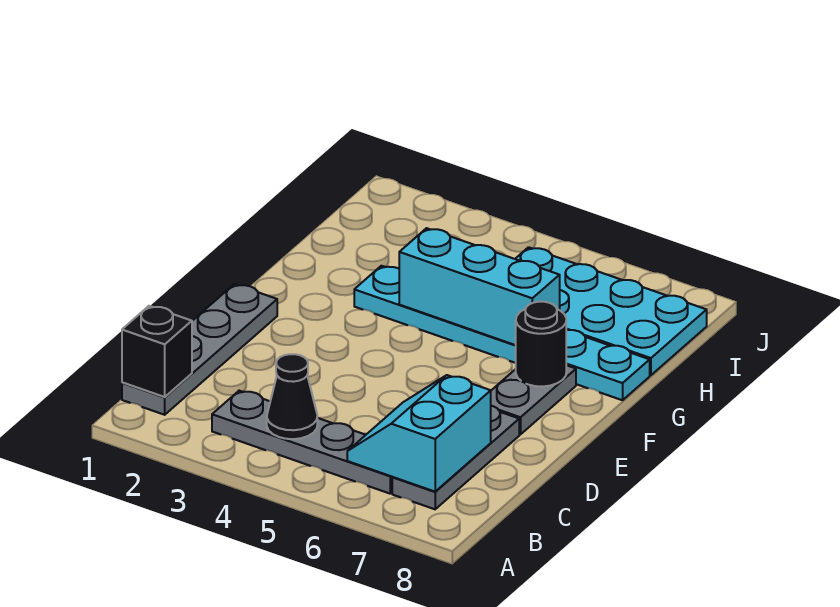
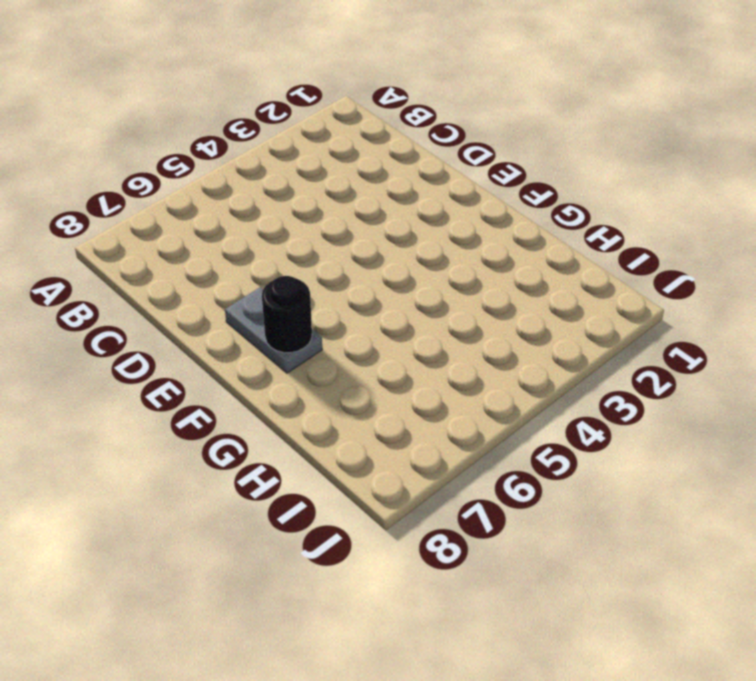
none -> grey plate B1:E1 level 1
none -> grey plate B3:B6 level 1

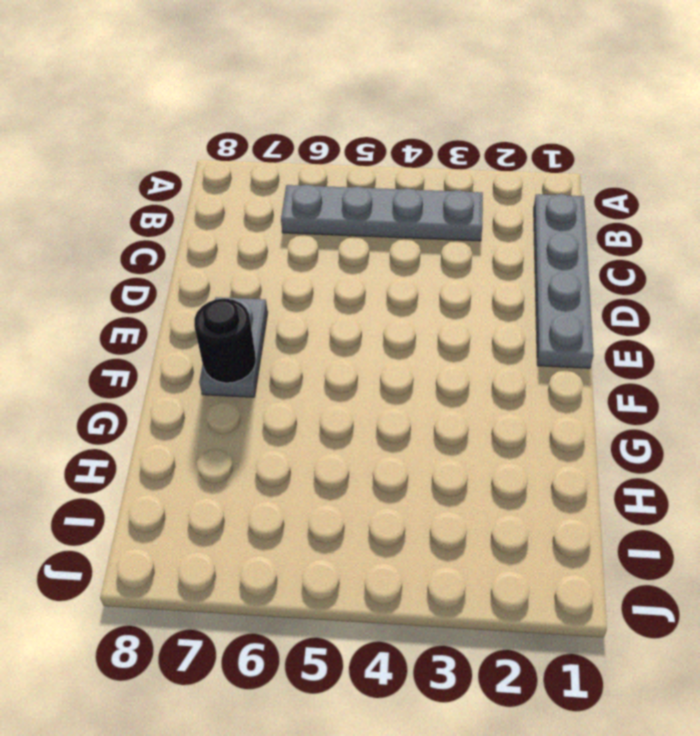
none -> grey plate B7:D7 level 1
none -> cyan plate G3:G8 level 1

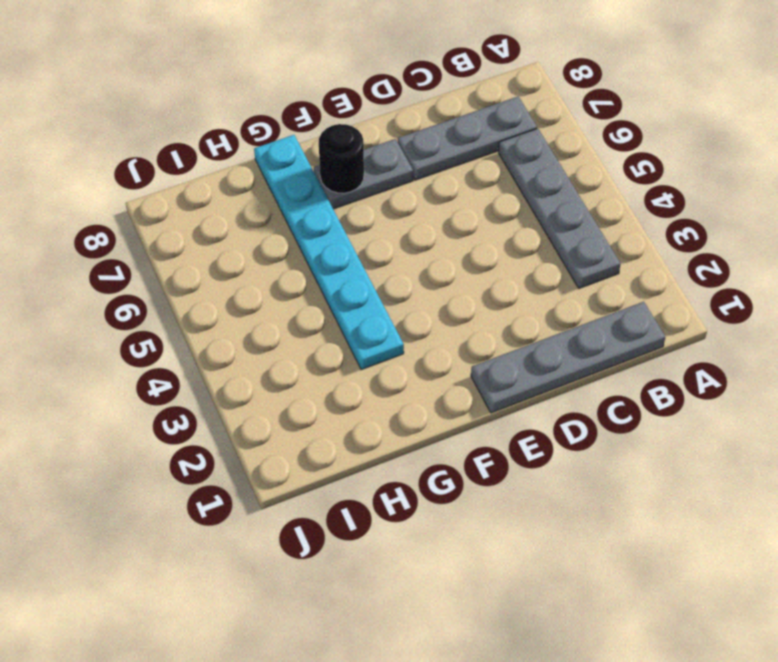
none -> cyan plate H5:I8 level 1
none -> black brick B1 level 2

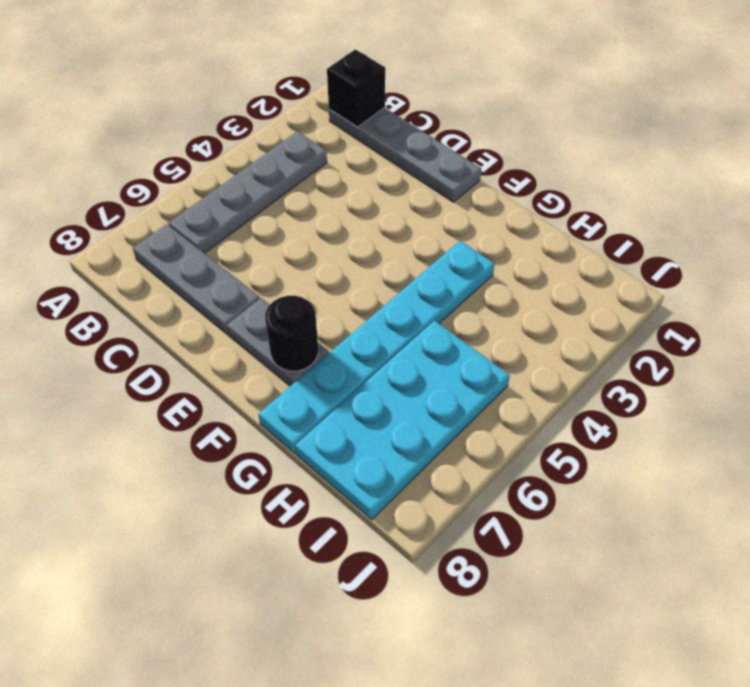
none -> black cone B4 level 2
none -> cyan slope B6:C7 level 2 top 7

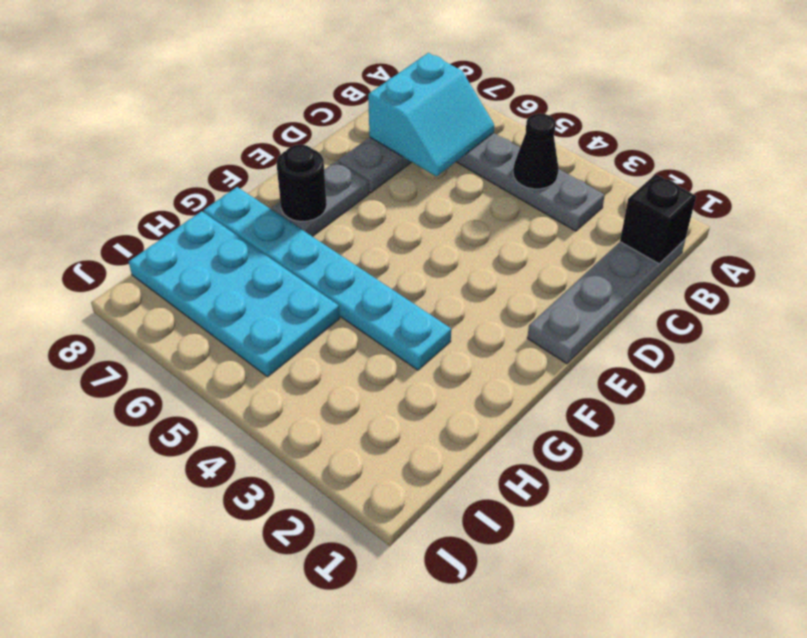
none -> cyan brick G4:G6 level 2

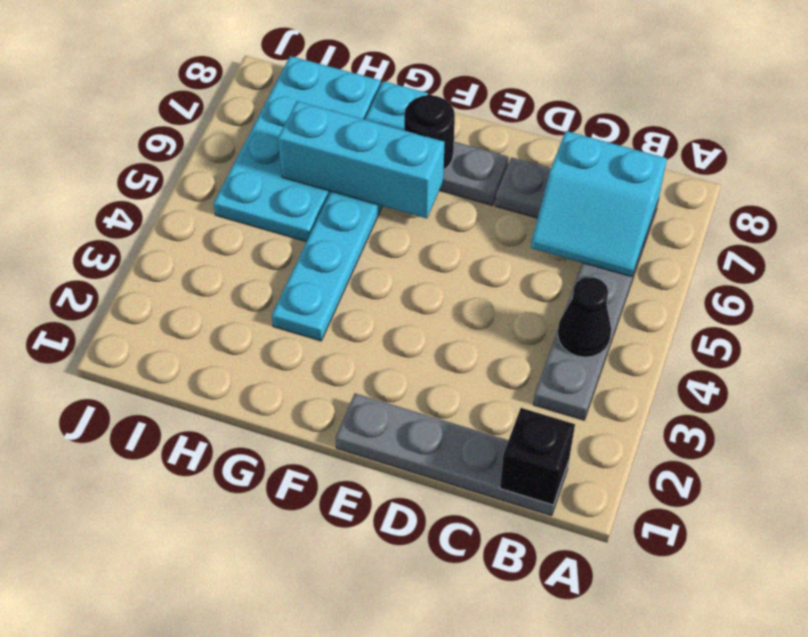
cyan brick F6:H6 level 2 -> cyan brick G4:G6 level 2

